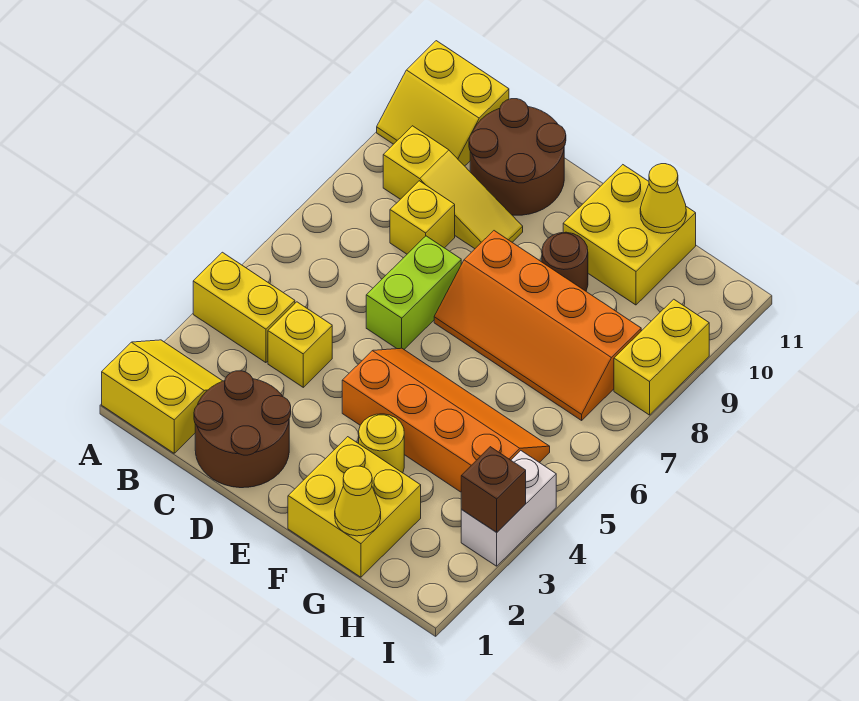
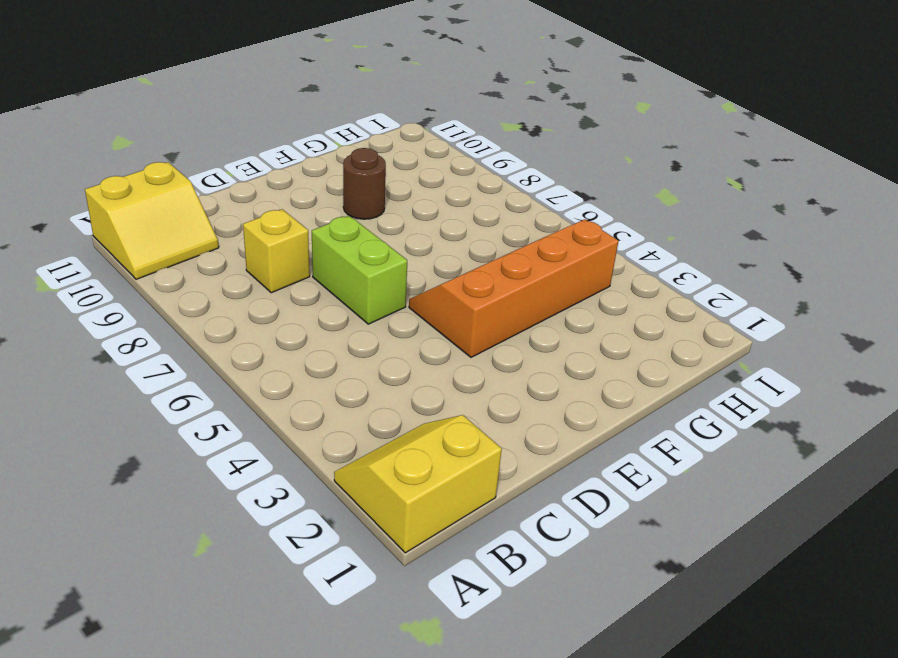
none -> yellow brick A4:B4 level 1
none -> yellow slope B9:D9 level 1 top B
none -> brown round brick C1:D2 level 1

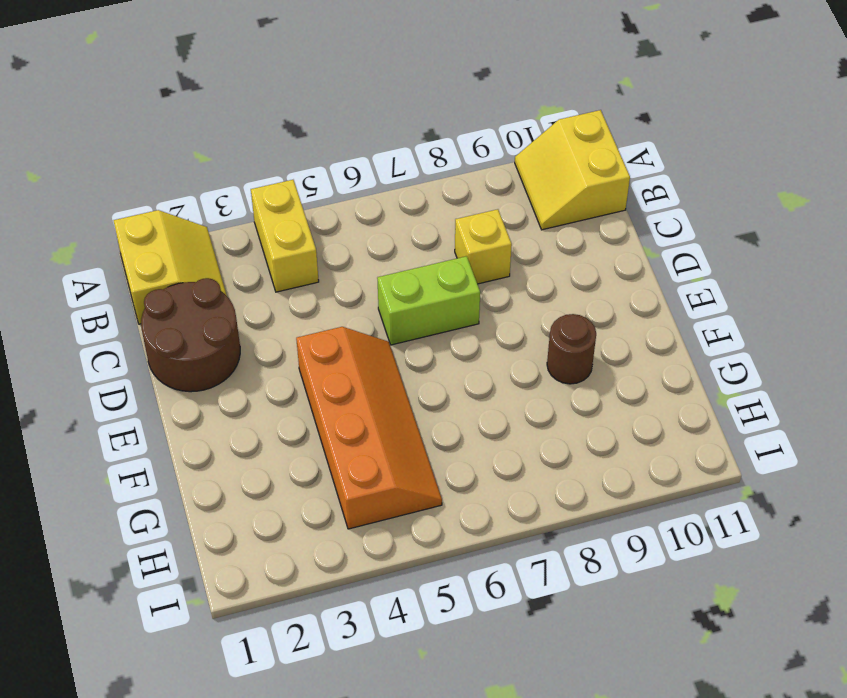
none -> yellow slope B9:D9 level 1 top B
none -> yellow brick C4 level 1
none -> brown round brick C10:D11 level 1

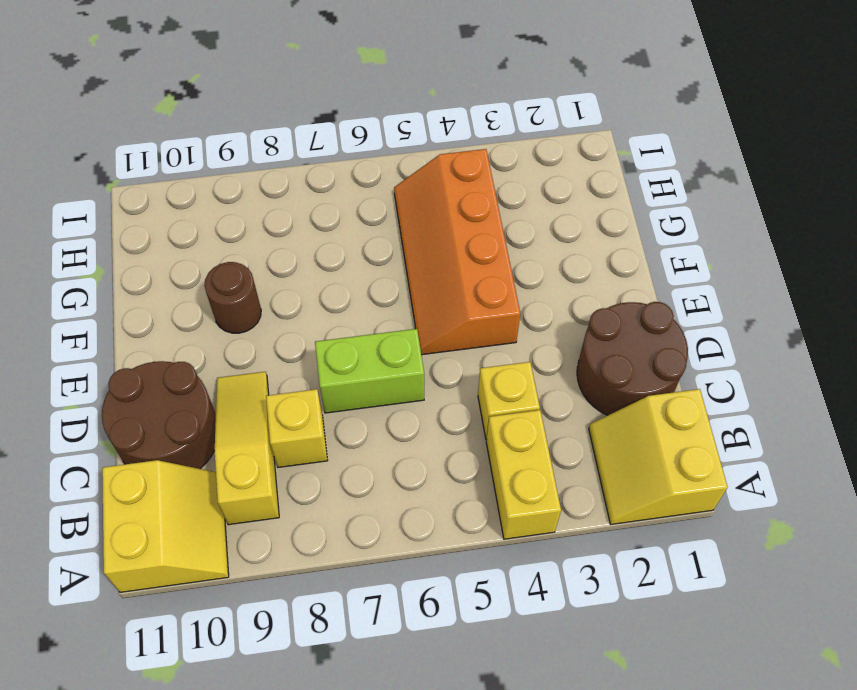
none -> orange slope E7:H8 level 1 top 8
none -> yellow brick F1:G2 level 1
none -> yellow round brick F3 level 1

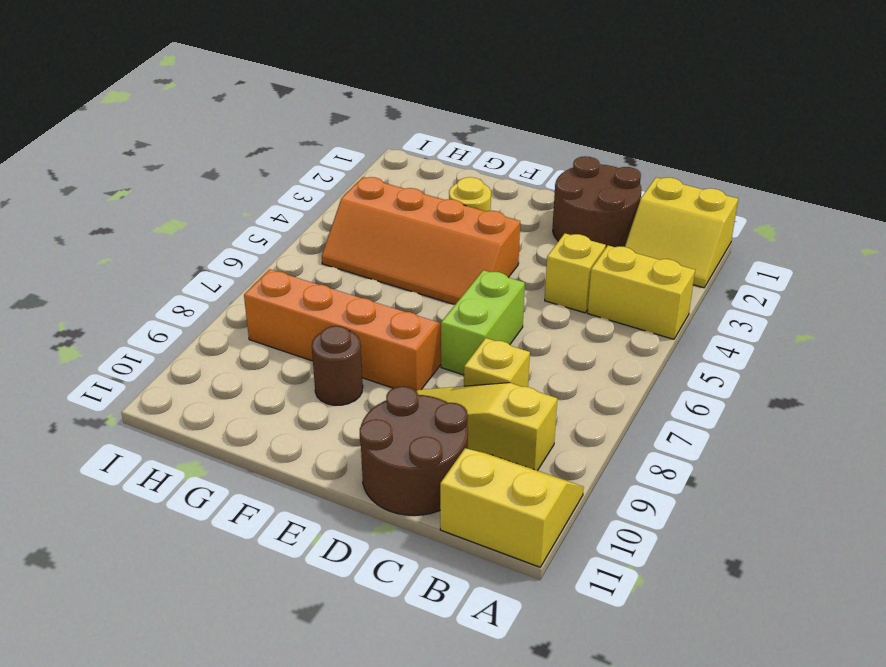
none -> yellow brick F1:G2 level 1
none -> yellow brick F10:G11 level 1
none -> white brick I3:I4 level 1

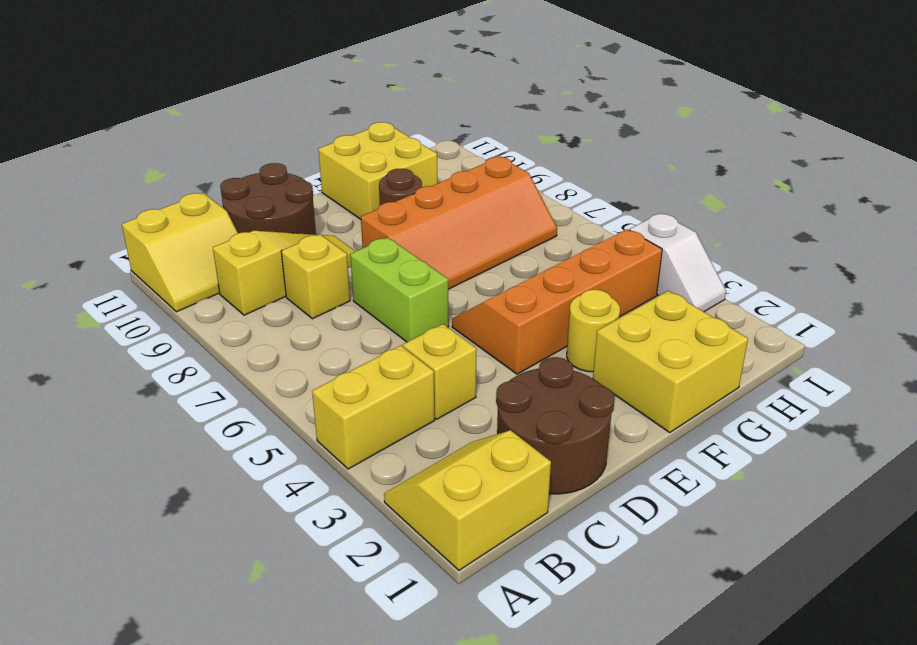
white slope I3:I4 level 1 top 4 -> white brick I3:I4 level 1
none -> yellow brick I8:I9 level 1
none -> yellow cone G1 level 2
none -> yellow cone G11 level 2

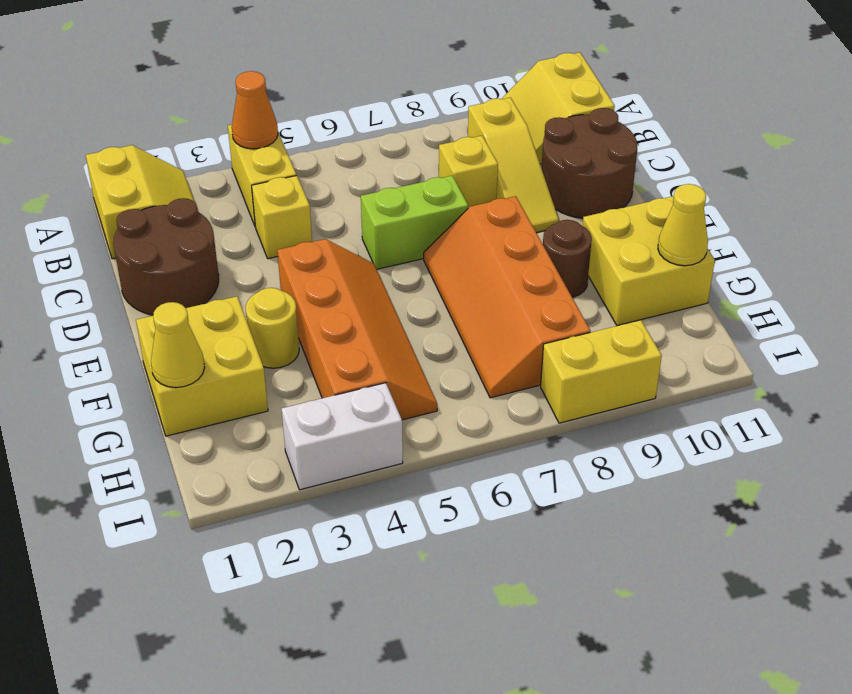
orange cone A4 level 2 -> none
none -> brown brick I3 level 2

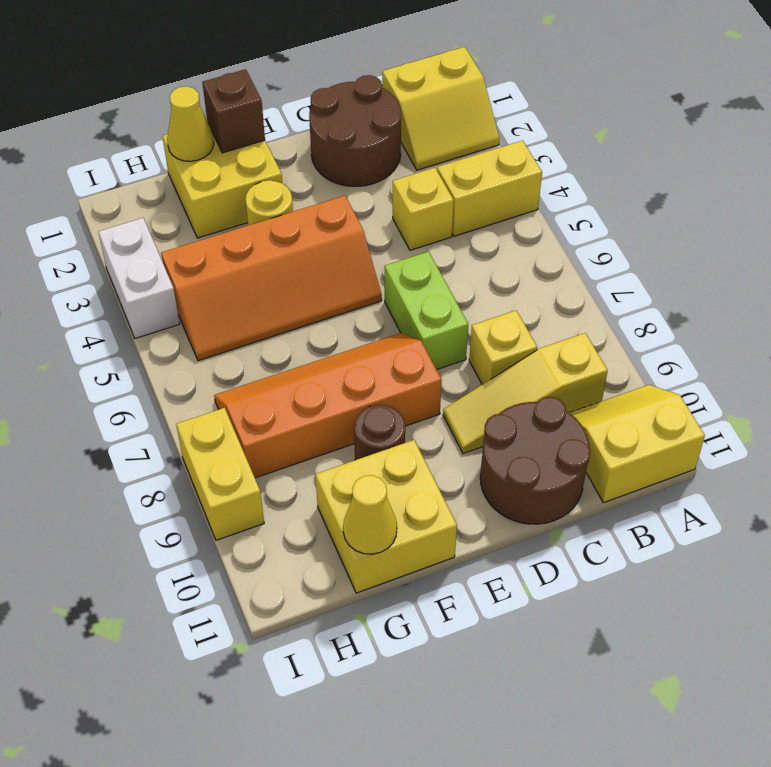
brown brick F1 level 2 -> brown brick I3 level 2

